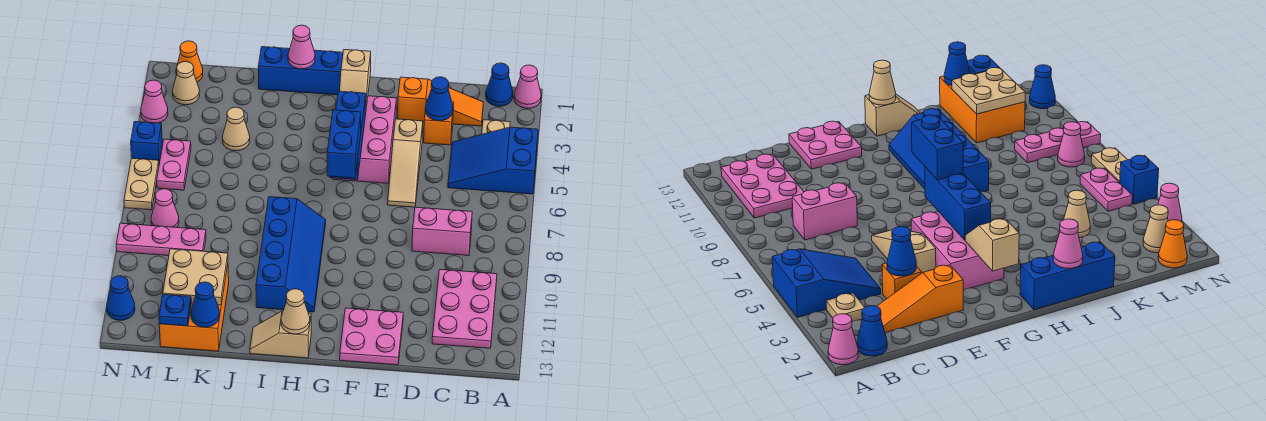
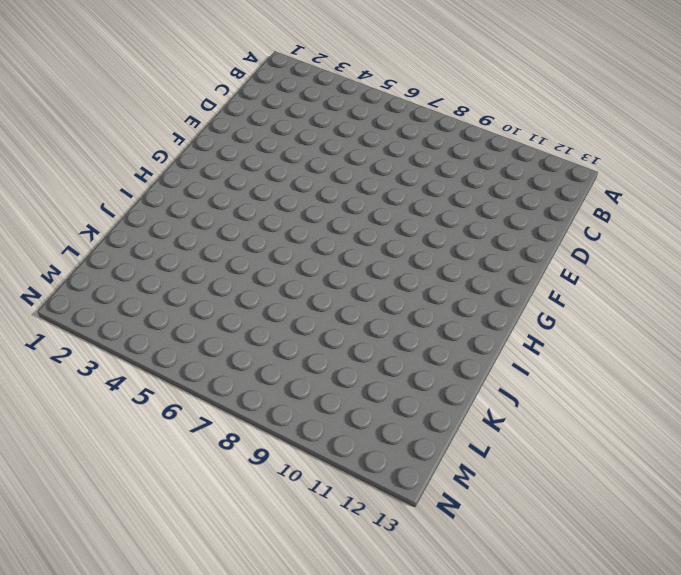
none -> pink cone A1 level 1
none -> blue slope A4:C5 level 1 top A
none -> blue cone B1 level 1
none -> tan plate B3 level 1

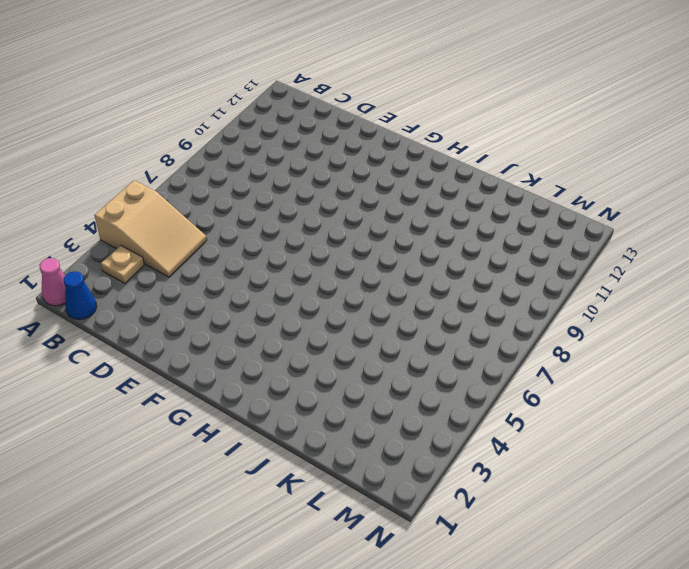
tan slope A4:C5 level 1 top A -> blue slope A4:C5 level 1 top A
none -> pink plate B10:C12 level 1
none -> orange slope C2:E2 level 1 top E
none -> pink brick C8:D8 level 1
none -> orange brick D3 level 1

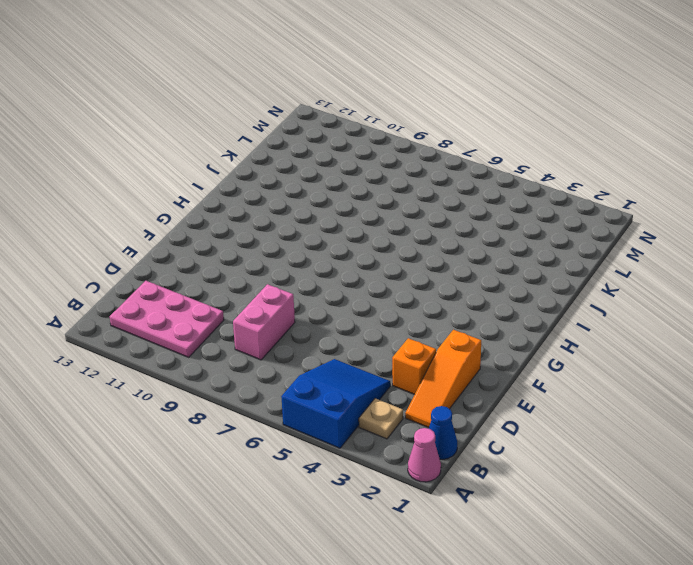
none -> tan slope E4:E6 level 1 top 4
none -> pink plate E12:F13 level 1
none -> pink brick F3:G5 level 1
none -> blue brick H1:J1 level 1

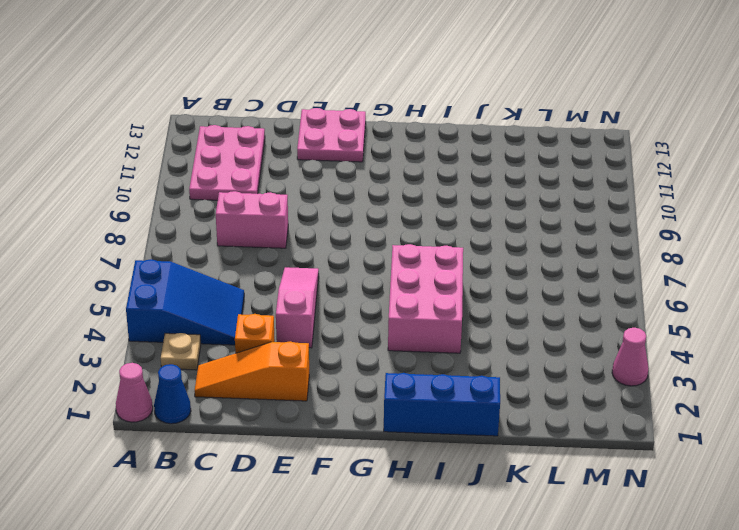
pink slope E4:E6 level 1 top 4 -> tan slope E4:E6 level 1 top 4
pink brick H4:I6 level 1 -> pink brick F3:G5 level 1
none -> blue slope H8:I11 level 1 top I
none -> tan slope H13:I13 level 1 top H
none -> tan cone K4 level 1
none -> orange brick K11:L13 level 1

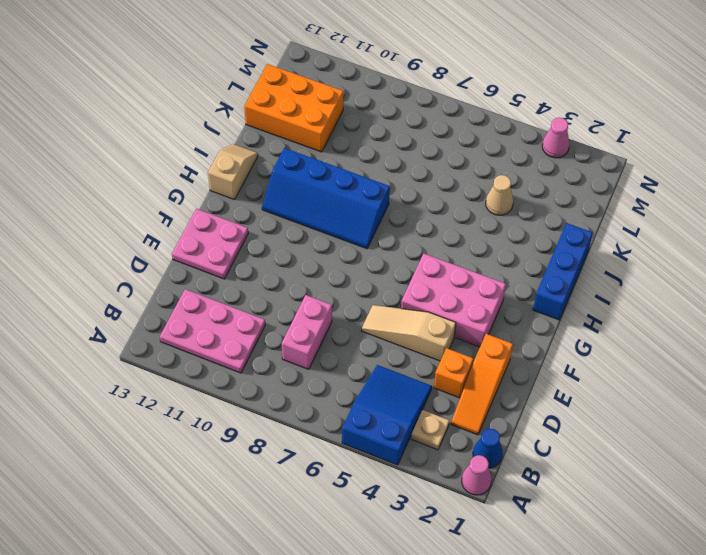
none -> pink plate L9:N9 level 1
none -> orange cone M1 level 1
none -> tan cone M2 level 1
none -> pink plate M5:M6 level 1

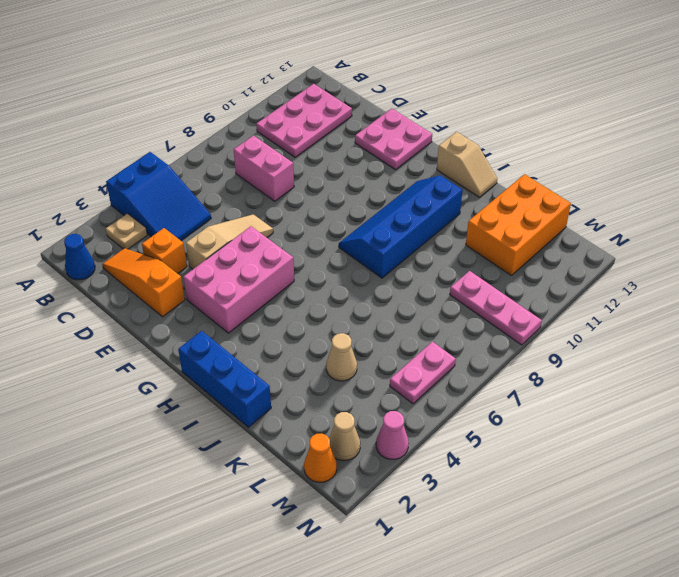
none -> pink cone A1 level 1
none -> pink cone M8 level 1
none -> blue brick N5 level 1
none -> tan plate N6:N7 level 1

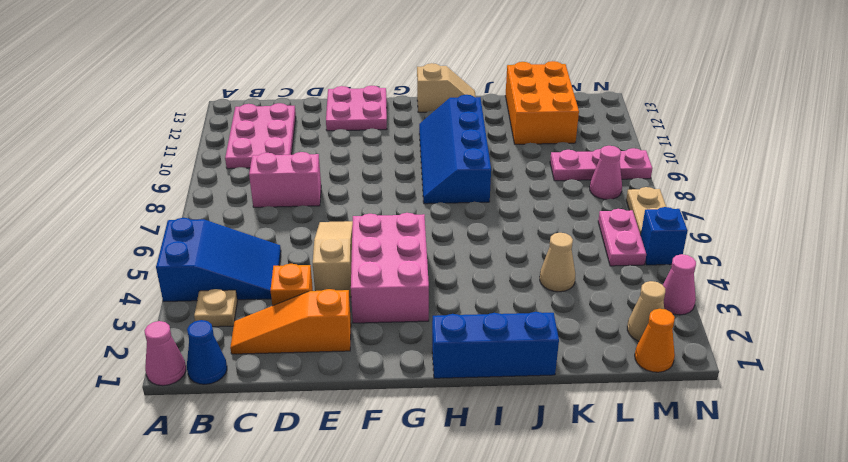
none -> blue cone N12 level 1
none -> blue cone D3 level 2
none -> tan slope G2:G3 level 2 top 2
none -> blue brick G4:G6 level 2

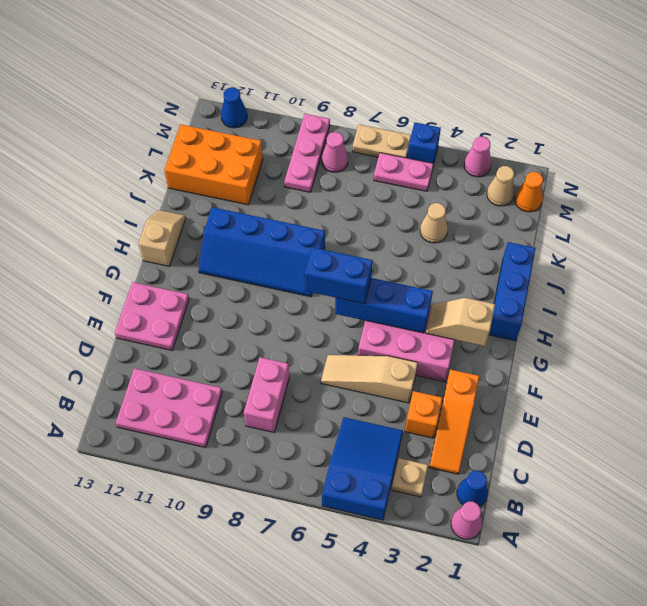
none -> blue cone D3 level 2
none -> tan cone H13 level 2
none -> pink cone I1 level 2
none -> tan plate K11:L12 level 2

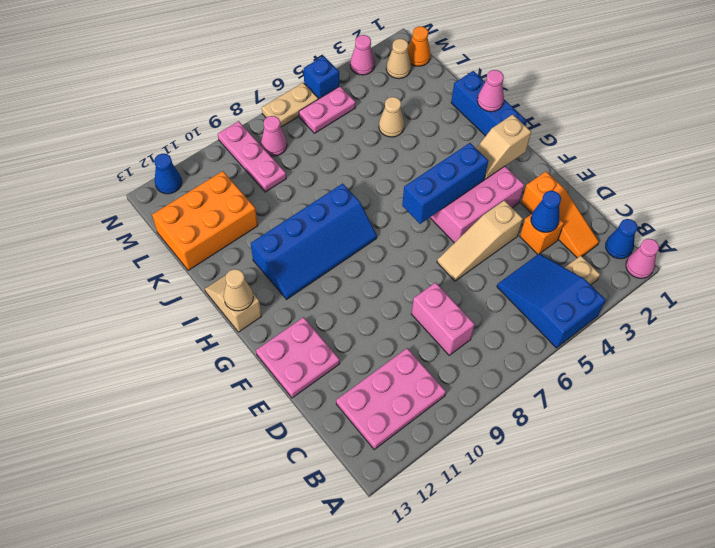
none -> tan plate K11:L12 level 2
none -> blue cone K13 level 2
none -> blue plate L13 level 2
none -> blue brick G6:G7 level 3

